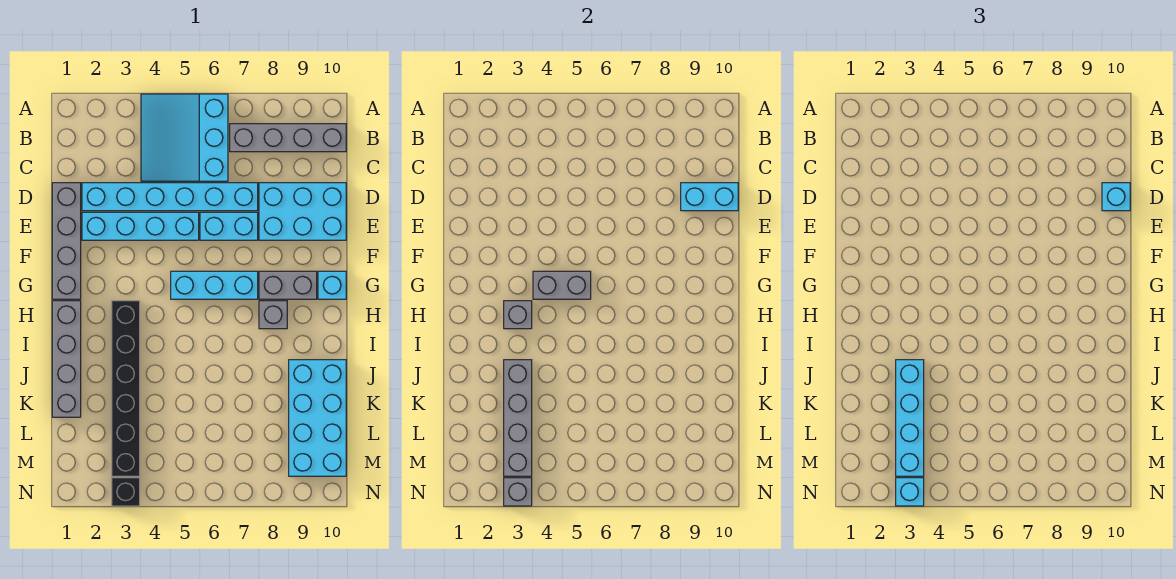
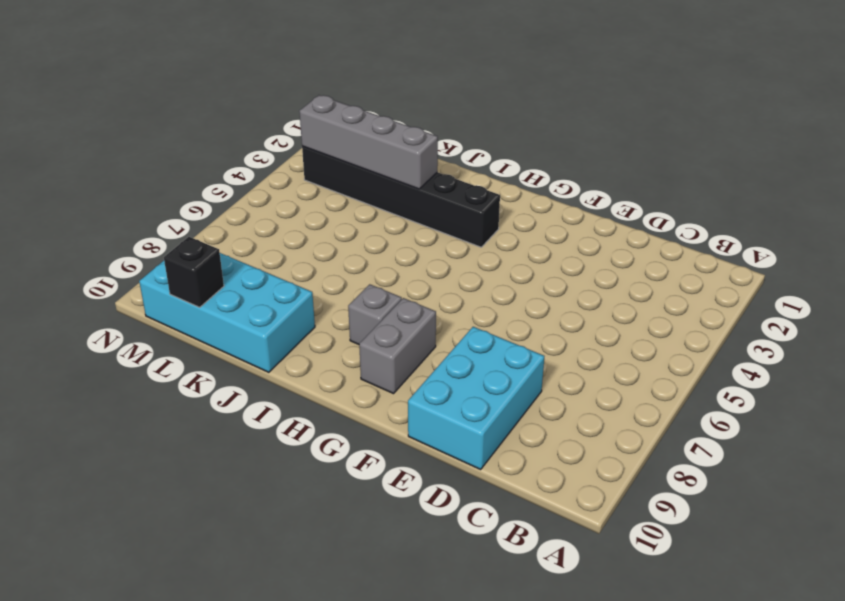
black brick L10 level 2 -> black brick N3 level 1
none -> cyan slope A4:C6 level 1 top 6
none -> grey brick B7:B10 level 1
none -> grey brick D1:G1 level 1

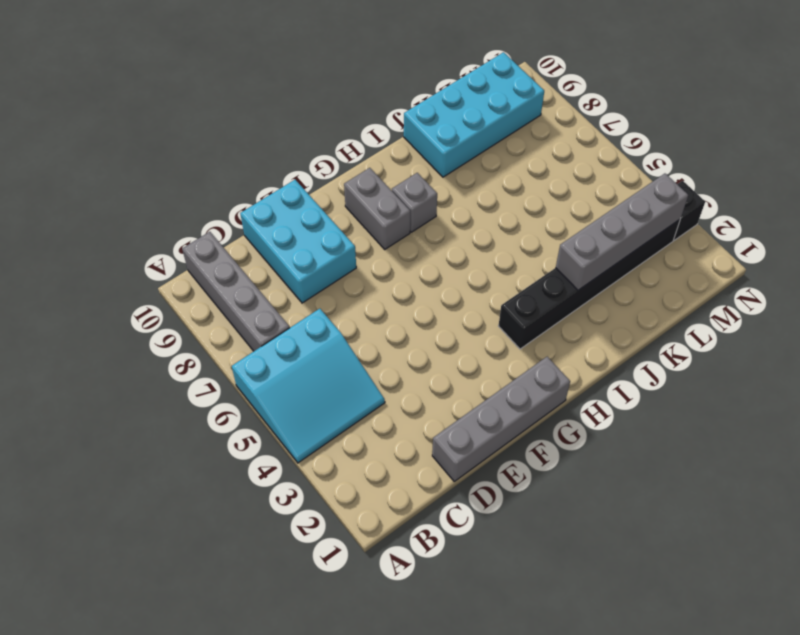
none -> cyan brick D2:D7 level 1
none -> cyan brick E2:E5 level 1
none -> cyan brick E6:E7 level 1

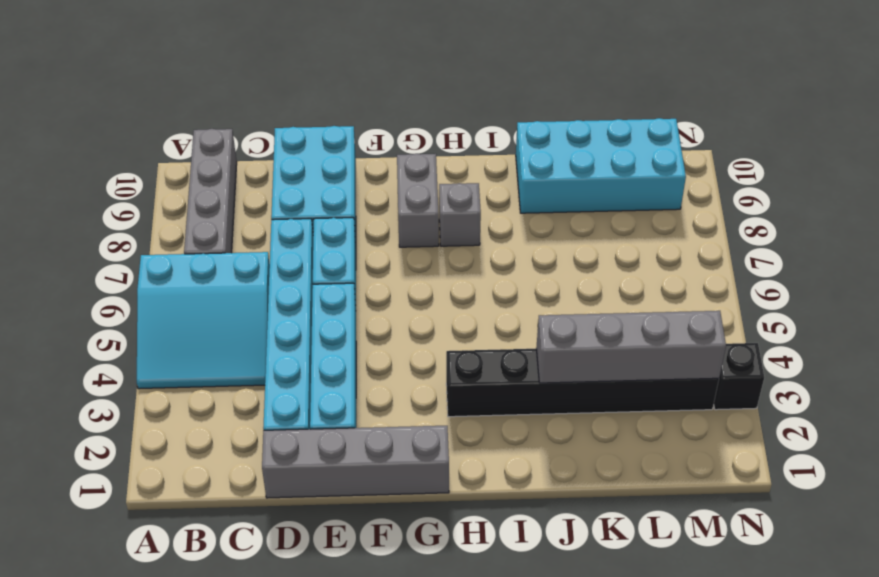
none -> cyan brick G5:G7 level 1
none -> cyan brick G10 level 1
none -> grey brick H1:K1 level 1

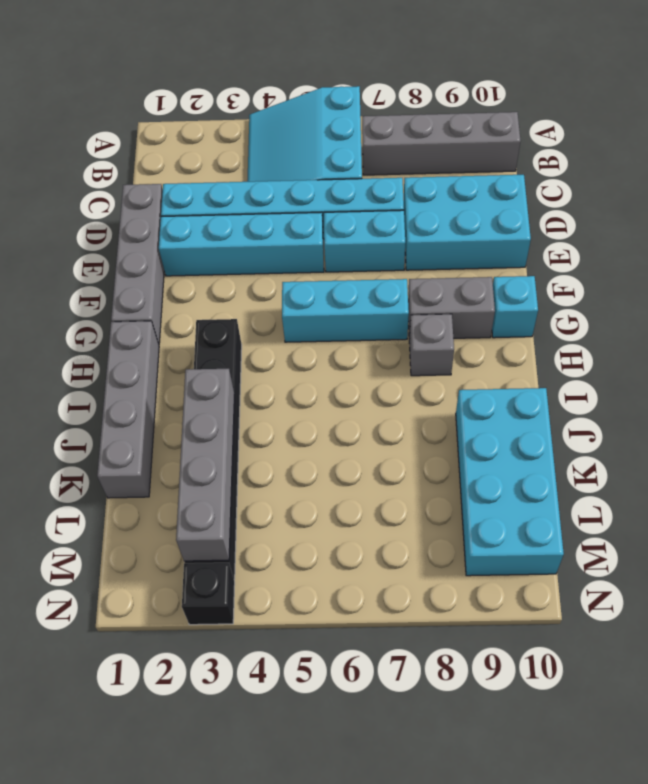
none -> cyan brick D9:D10 level 2
none -> grey brick G4:G5 level 2
none -> grey brick H3 level 2

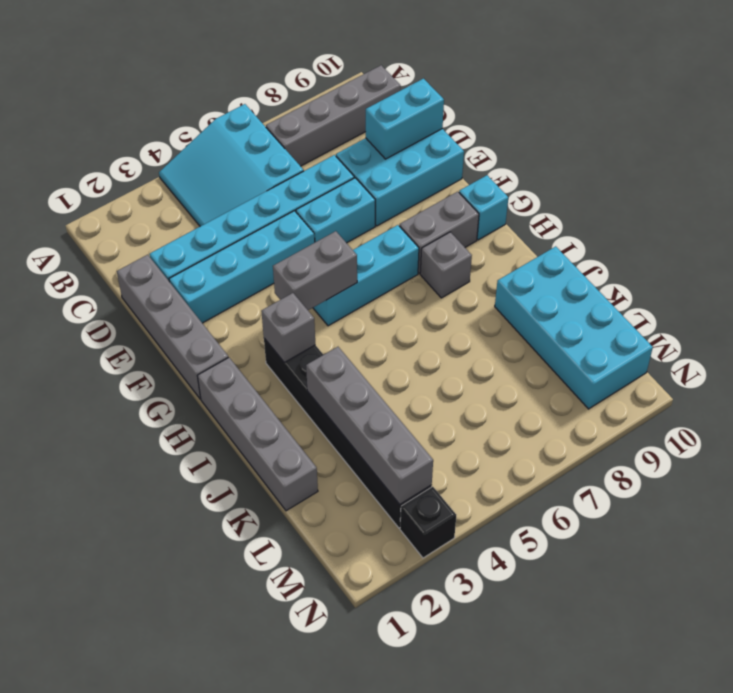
none -> grey brick N3 level 2
none -> cyan brick D10 level 3
none -> cyan brick J3:M3 level 3

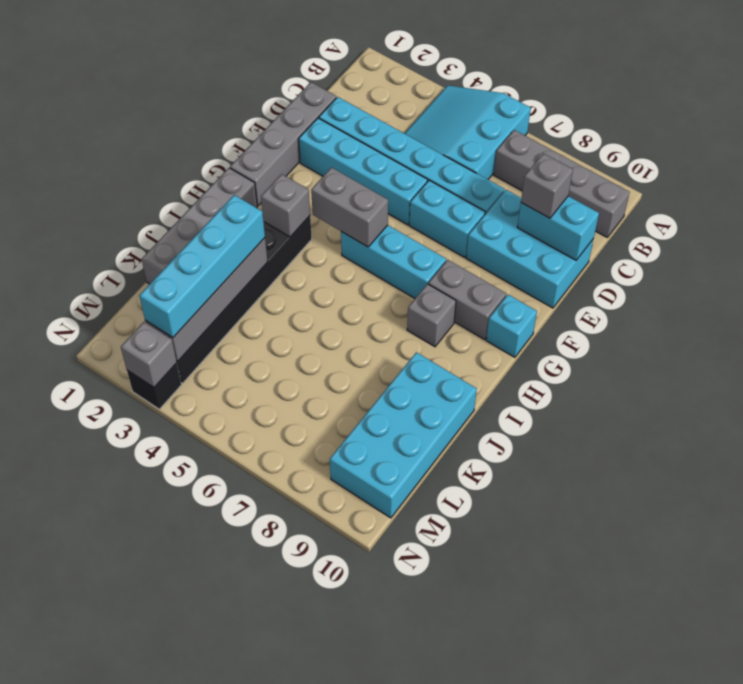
grey brick D9 level 3 -> none
none -> cyan brick D10 level 3
none -> cyan brick N3 level 3

